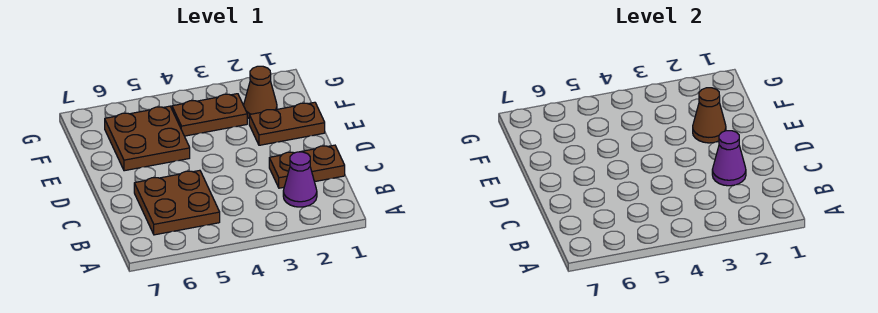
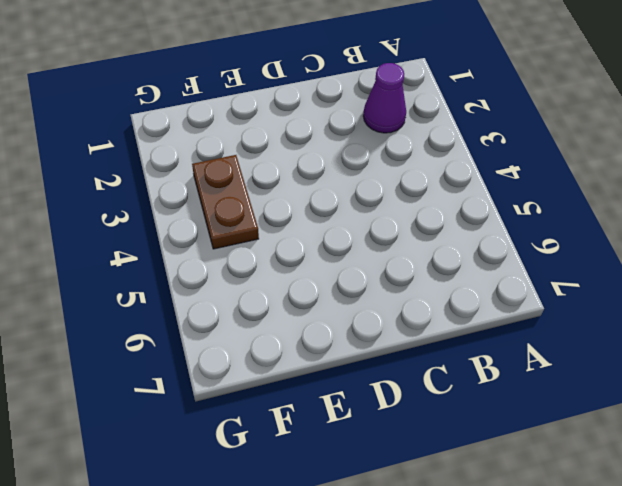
none -> brown plate B5:C6 level 1
none -> brown plate C1:C2 level 1

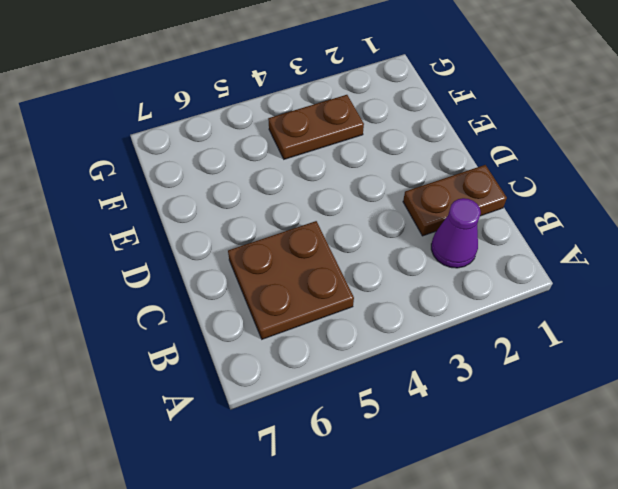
none -> brown plate E1:E2 level 1
none -> brown plate E5:F6 level 1

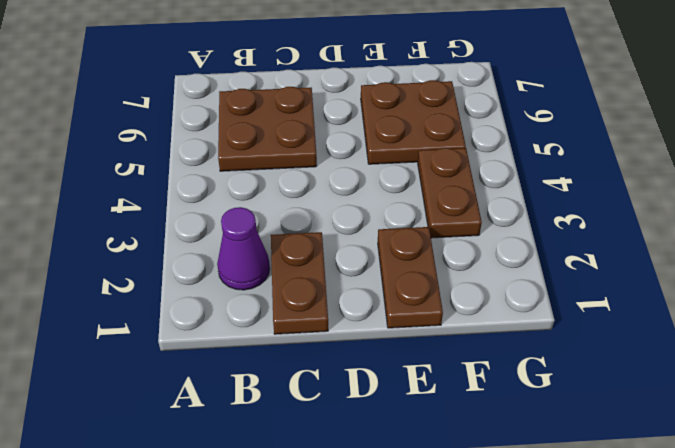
none -> brown cone F2 level 1
none -> purple cone C2 level 2

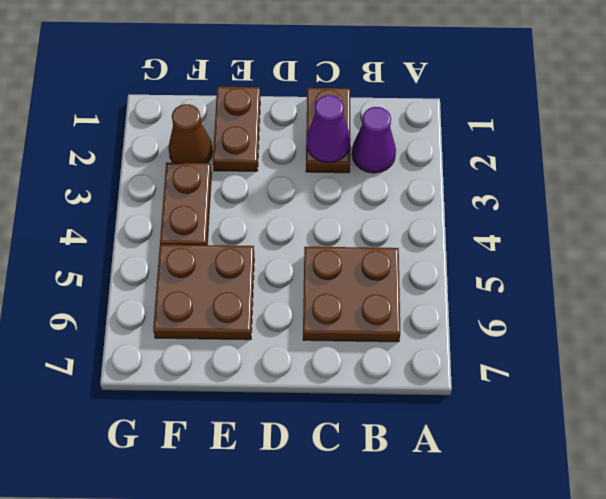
none -> brown cone E2 level 2

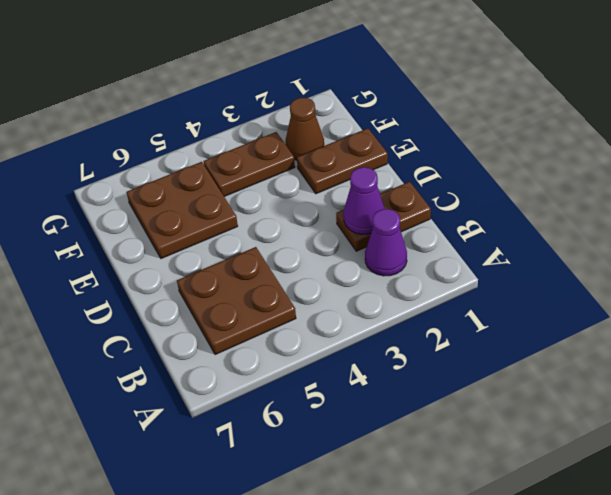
none -> brown cone E2 level 2

